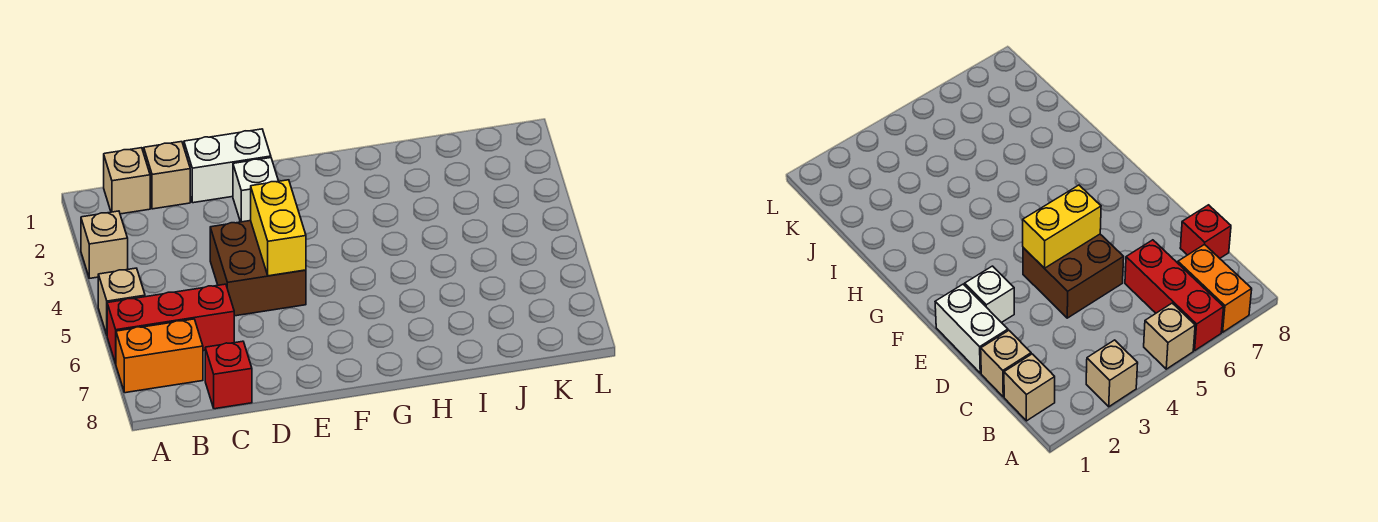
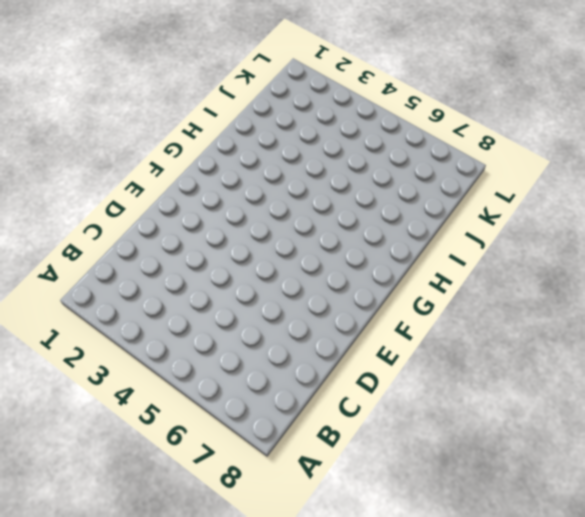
none -> tan brick A3 level 1
none -> tan brick A5 level 1

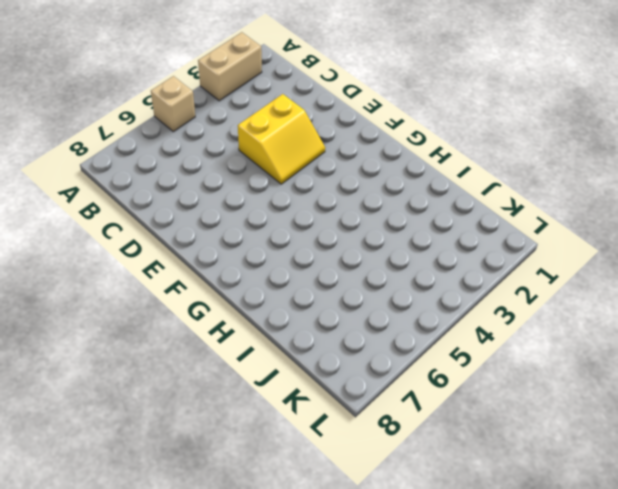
tan brick A2:A3 level 1 -> tan brick A3 level 1
yellow slope D3:E4 level 1 top D -> brown brick D4:E5 level 1
none -> red brick A6:C6 level 1
none -> orange brick A7:B7 level 1

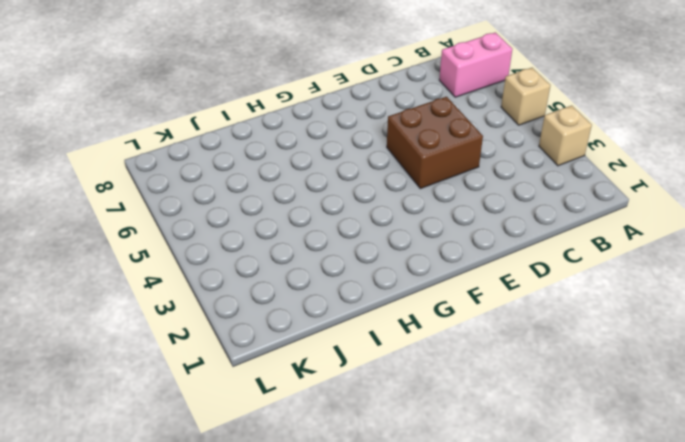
pink brick A7:B7 level 1 -> orange brick A7:B7 level 1
none -> red brick A6:C6 level 1
none -> tan brick B1 level 1

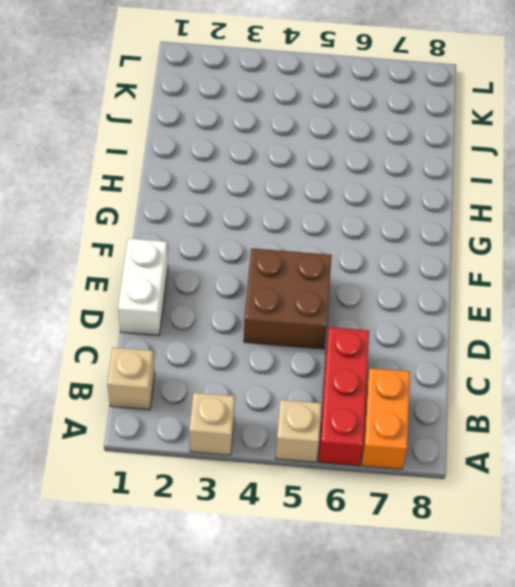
none -> tan brick C1 level 1
none -> red brick C8 level 1

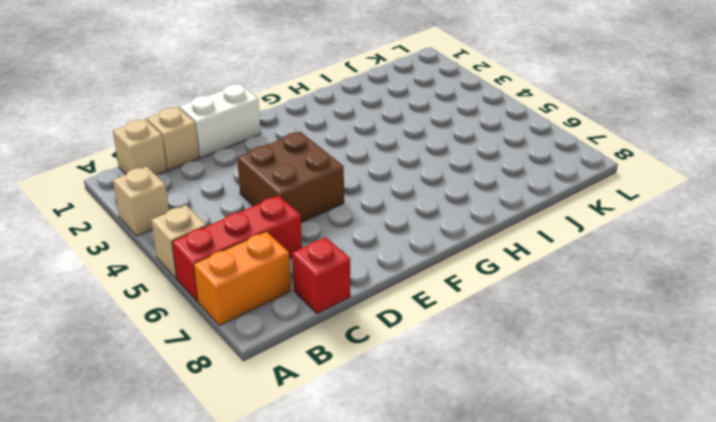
none -> white brick E2 level 1
none -> yellow brick E4:E5 level 2

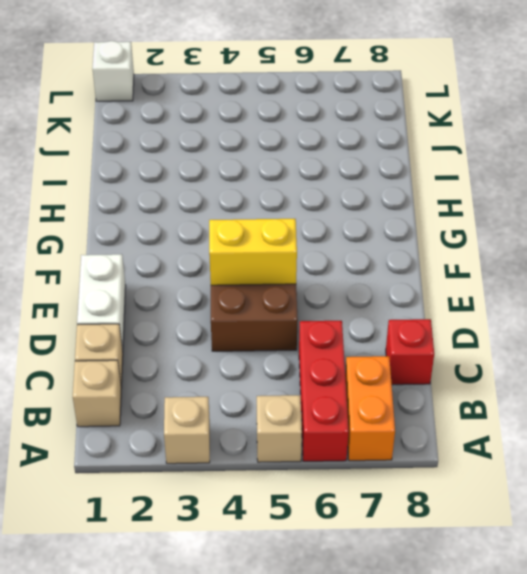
white brick L1 level 1 -> white brick E2 level 1

